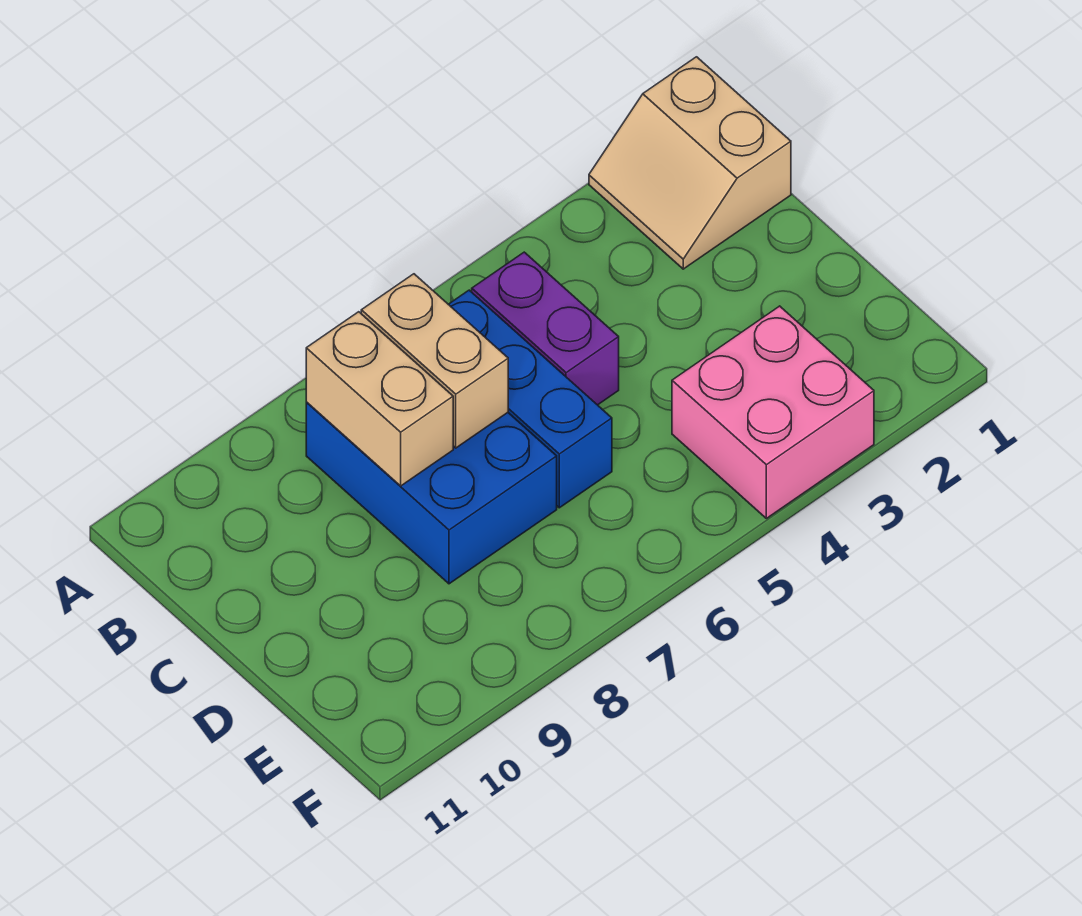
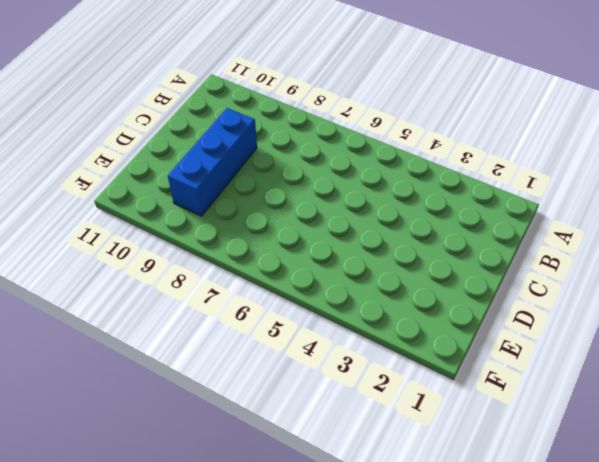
blue brick C9:E9 level 1 -> blue brick B6:D6 level 1
none -> tan slope A1:B2 level 1 top 1
none -> purple brick B5:C5 level 1

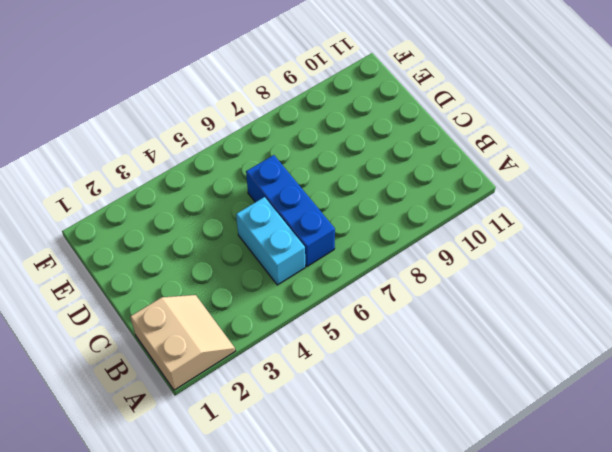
cyan brick B5:C5 level 1 -> purple brick B5:C5 level 1
none -> blue brick B7:D8 level 1
none -> pink brick E3:F4 level 1

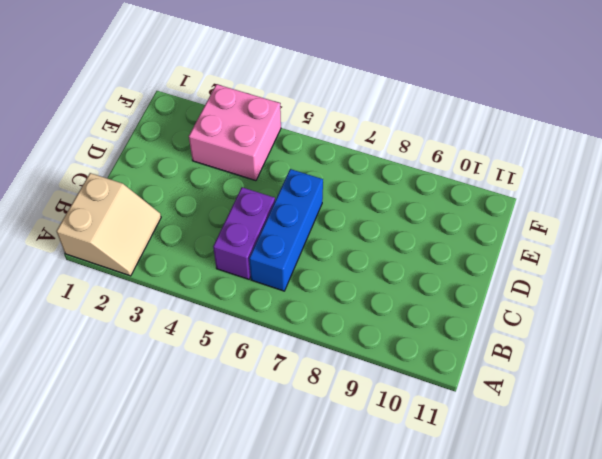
none -> blue brick B7:D8 level 1
none -> tan brick B7:C7 level 2

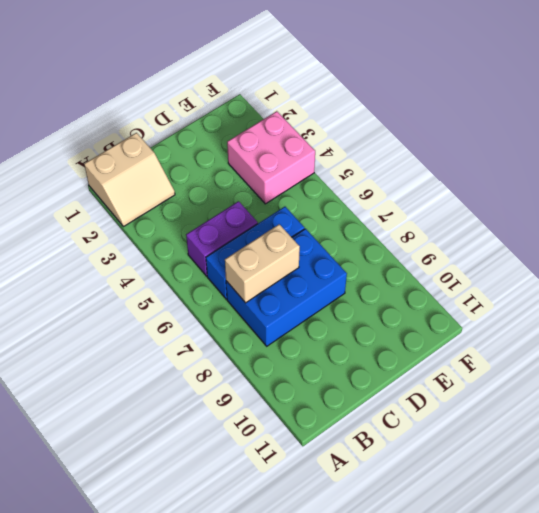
none -> tan brick B8:C8 level 2

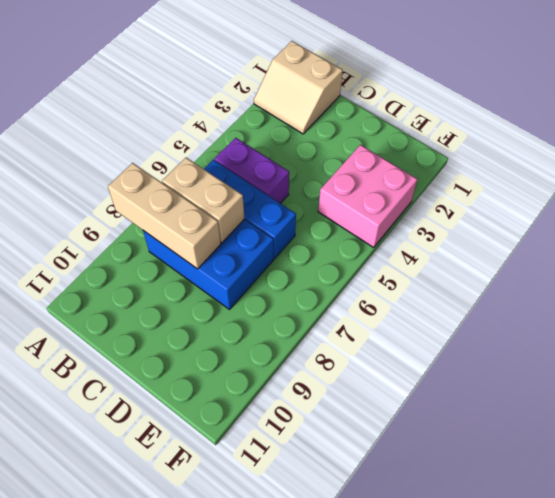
tan brick A8:C8 level 2 -> tan brick B8:C8 level 2

